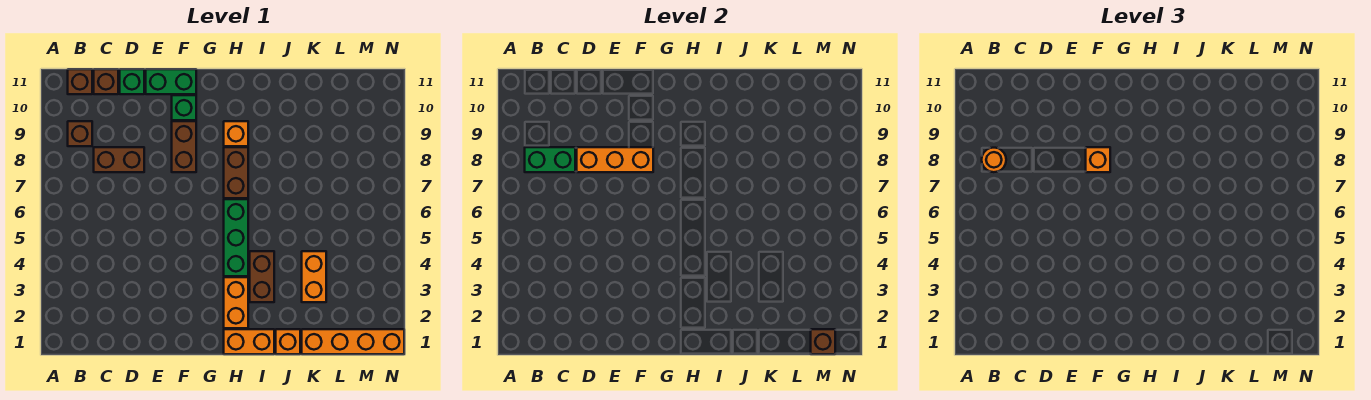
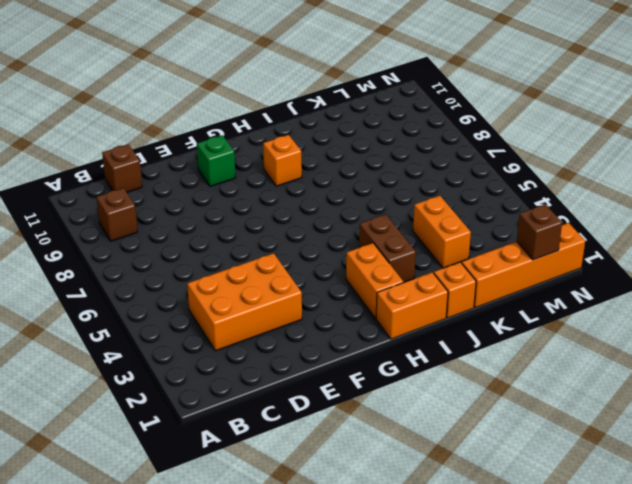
orange brick C3:E4 level 1 -> none
none -> brown brick B11 level 1
none -> brown brick C8:D8 level 1
none -> green brick D11 level 1

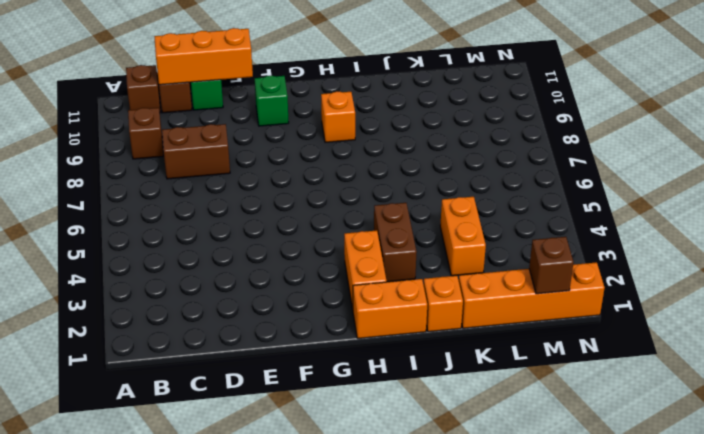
orange brick C11:E11 level 2 -> orange brick D8:F8 level 2
none -> green brick E11:F11 level 1
none -> brown brick F8:F9 level 1
none -> green brick H4:H6 level 1

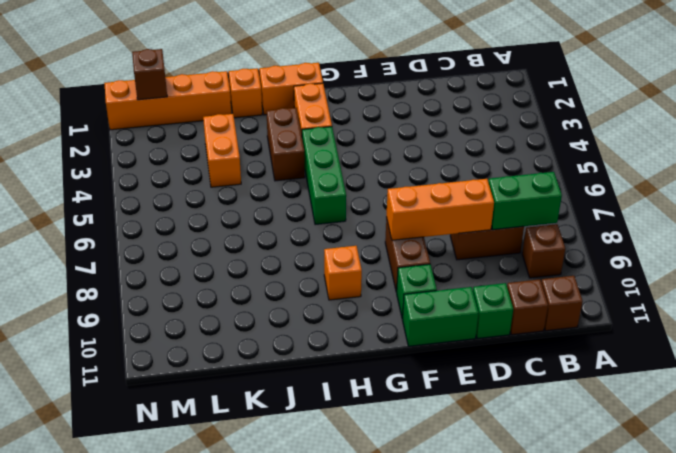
none -> brown brick H7:H8 level 1
none -> orange round brick B8 level 3
none -> orange brick F8 level 3

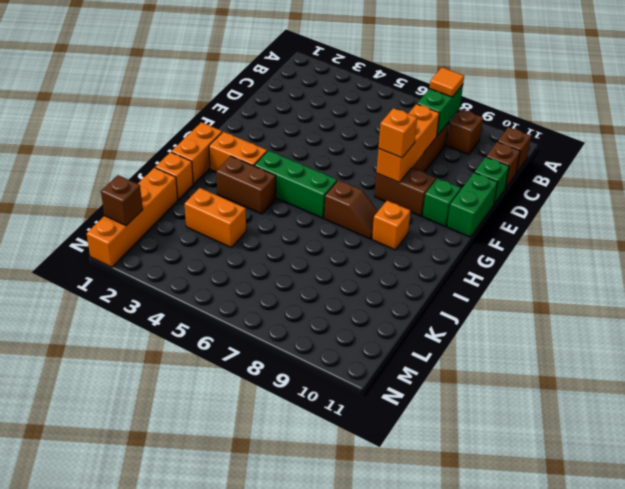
orange tile B8 level 3 -> orange round brick B8 level 3
brown slope H7:H8 level 1 top 7 -> brown brick H7:H8 level 1

